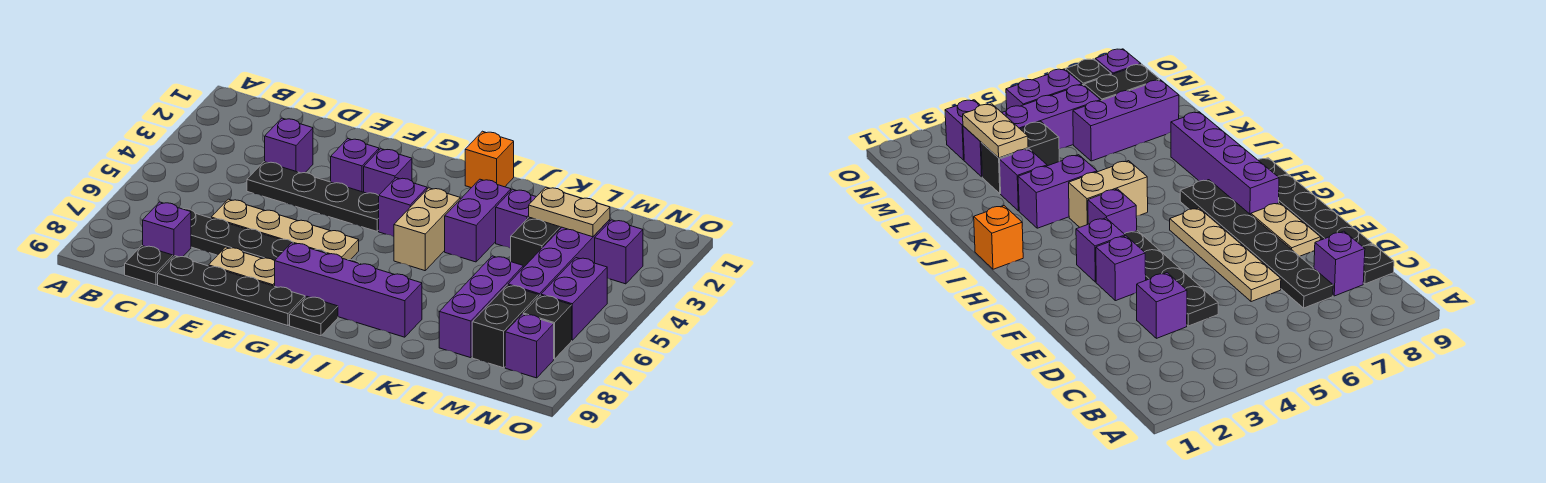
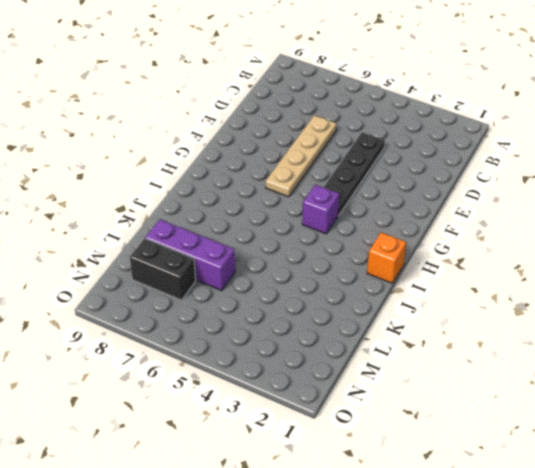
none -> black plate C7:H7 level 1
none -> purple brick C8 level 1
none -> black plate C9 level 1

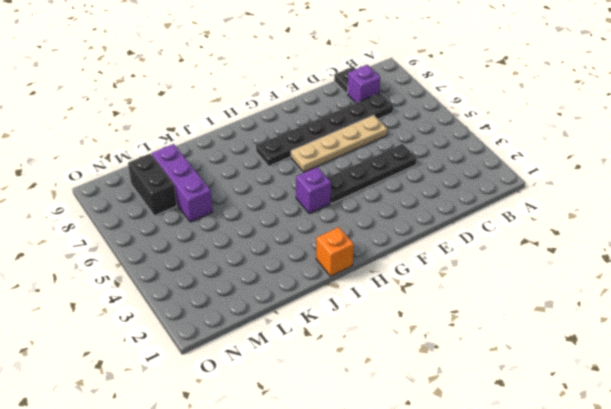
none -> purple brick D3 level 1
none -> black plate D9:G9 level 1
none -> tan plate E8:F8 level 1

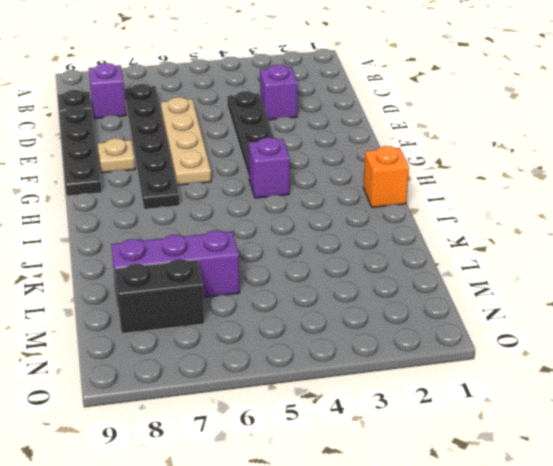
tan plate F8 level 1 -> tan plate E8:F8 level 1
none -> purple brick F3 level 1
none -> purple brick G3 level 1
none -> purple brick G8:J8 level 1

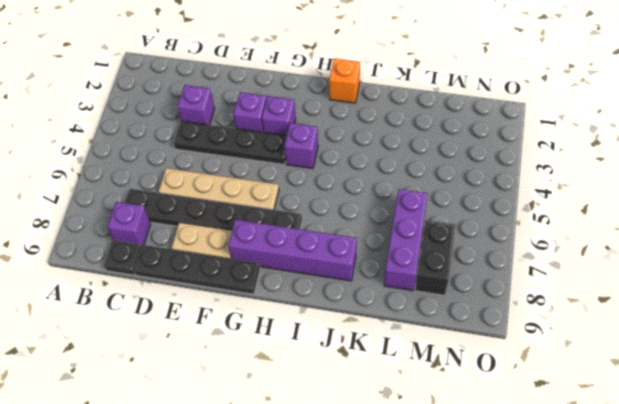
none -> black plate H9 level 1
none -> tan brick I4:I5 level 1
none -> purple brick J3:J4 level 1

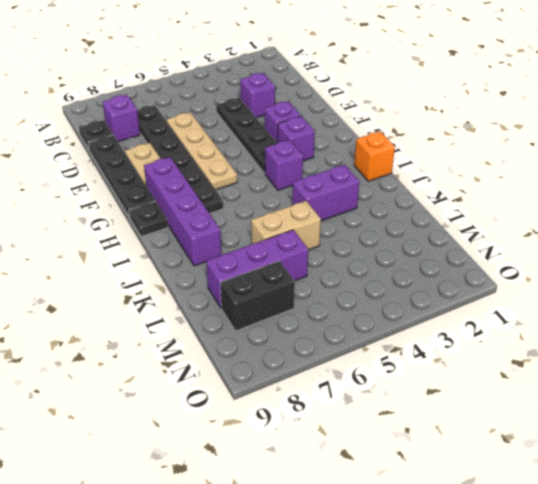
tan brick K5:K6 level 1 -> tan brick I4:I5 level 1
none -> purple brick K3 level 1
none -> black brick L3:L4 level 1
none -> purple brick M3:M6 level 1

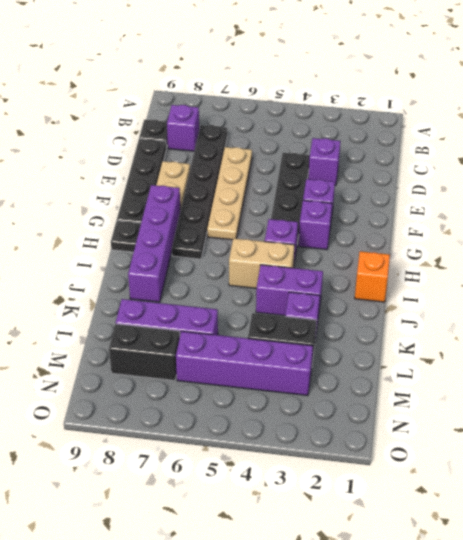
none -> purple brick N3 level 1
none -> purple brick N5:N6 level 1
none -> black brick N7 level 1

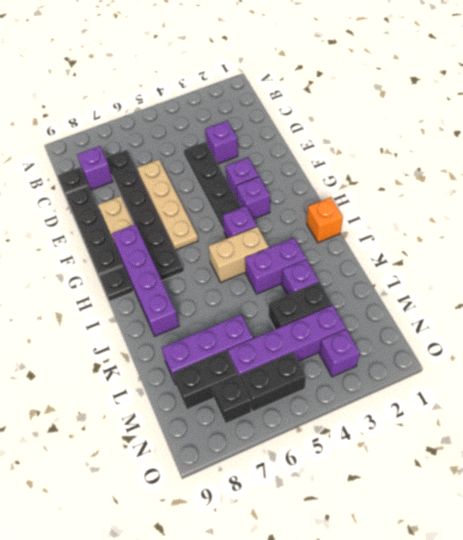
black brick N5:N6 level 1 -> purple brick N5:N6 level 1
none -> purple brick N8 level 1
none -> tan plate L3:M3 level 2

